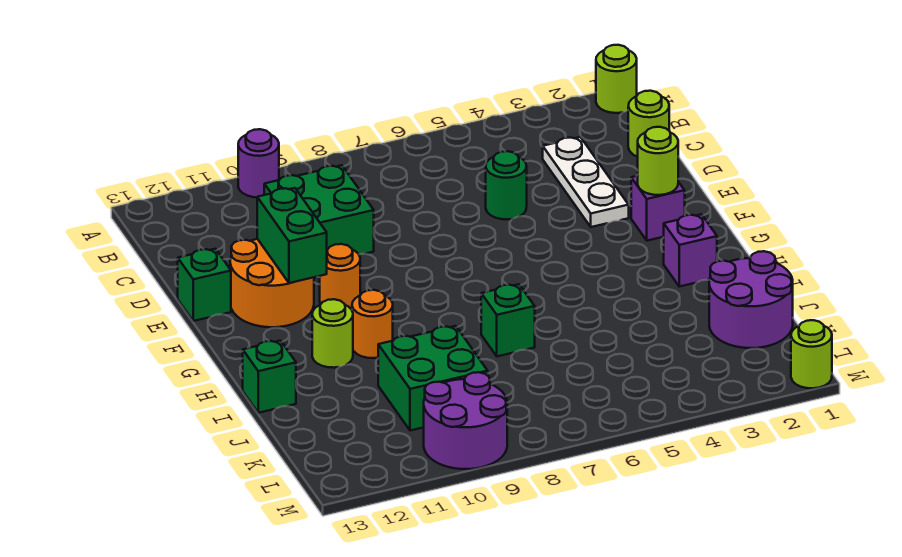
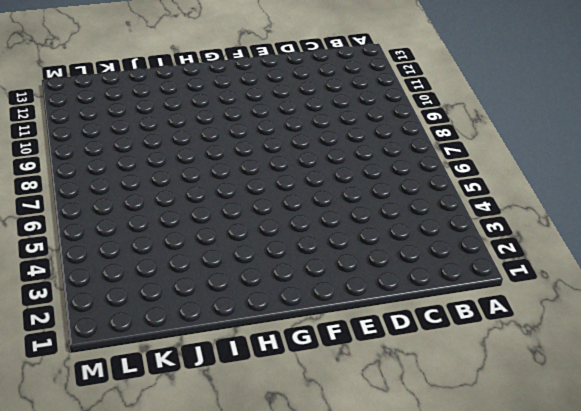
none -> lime round brick A1 level 1
none -> purple round brick A10 level 1
none -> lime round brick C1 level 1

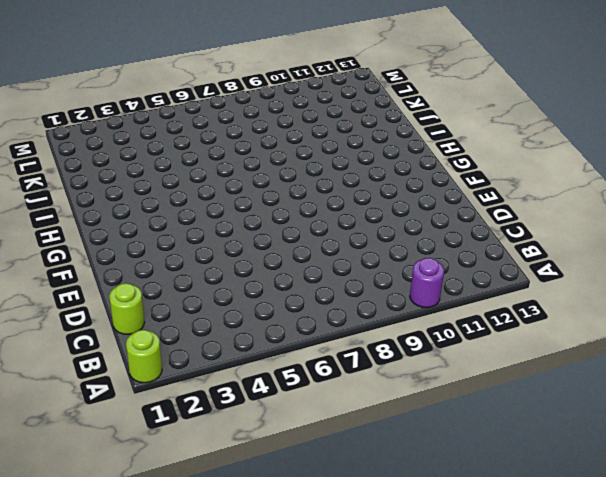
none -> white plate C3:E3 level 1
none -> green brick C9:D10 level 1
none -> green round brick D5 level 1

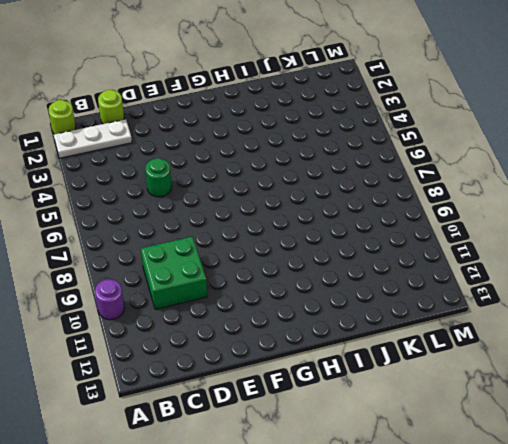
white plate A2:C2 level 1 -> white plate C3:E3 level 1
none -> orange round brick E11:F12 level 1
none -> green brick E13 level 1
none -> purple brick F2 level 1

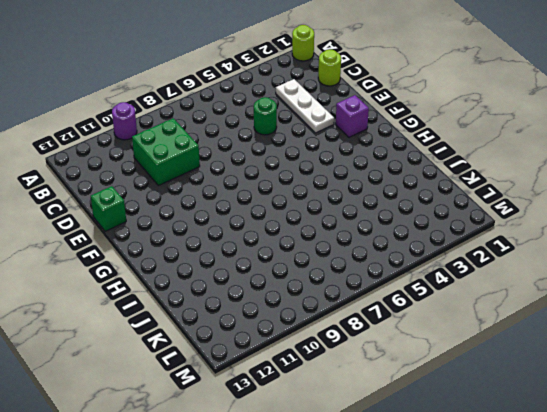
none -> orange round brick E11:F12 level 1
none -> orange round brick F10 level 1
none -> purple brick H2 level 1

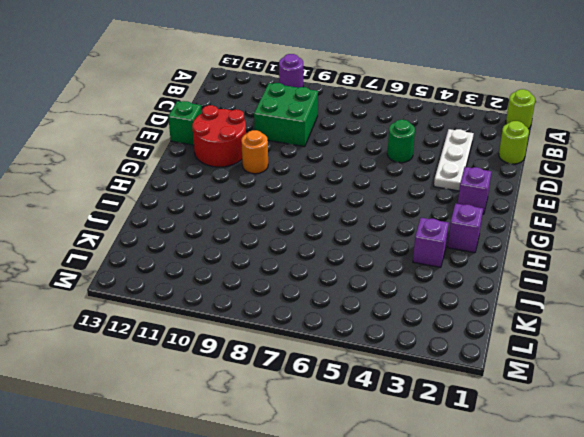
red round brick E11:F12 level 1 -> orange round brick E11:F12 level 1
purple brick I3 level 1 -> none
none -> orange round brick H10 level 1
none -> lime round brick H11 level 1
none -> green brick I7 level 1

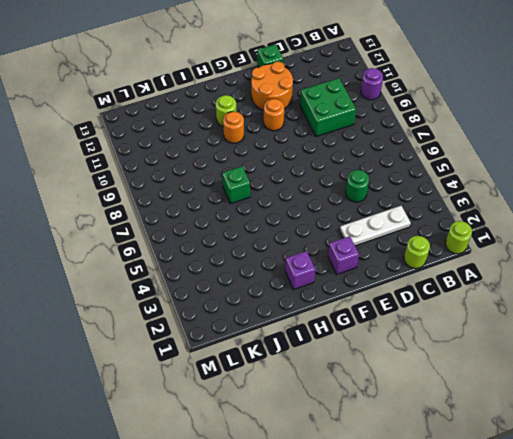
none -> green brick I13 level 1
none -> purple round brick J1:K2 level 1
none -> green brick J9:K10 level 1

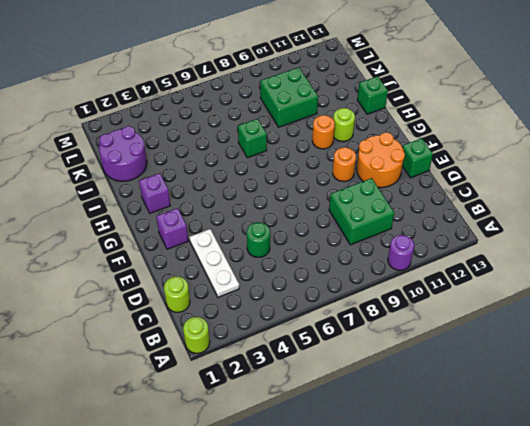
none -> purple round brick L9:M10 level 1
none -> lime round brick M1 level 1
none -> green brick E11:F11 level 2

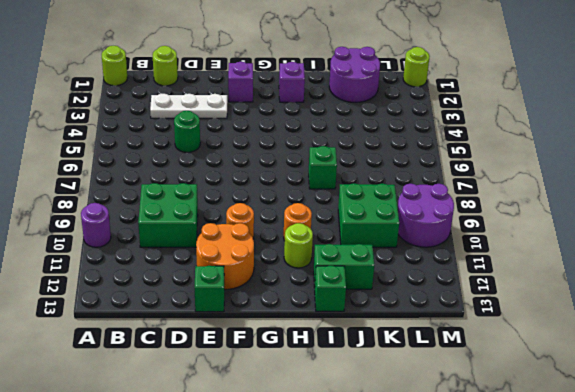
green brick I12:J12 level 1 -> green brick E11:F11 level 2
none -> lime round brick F2 level 2

